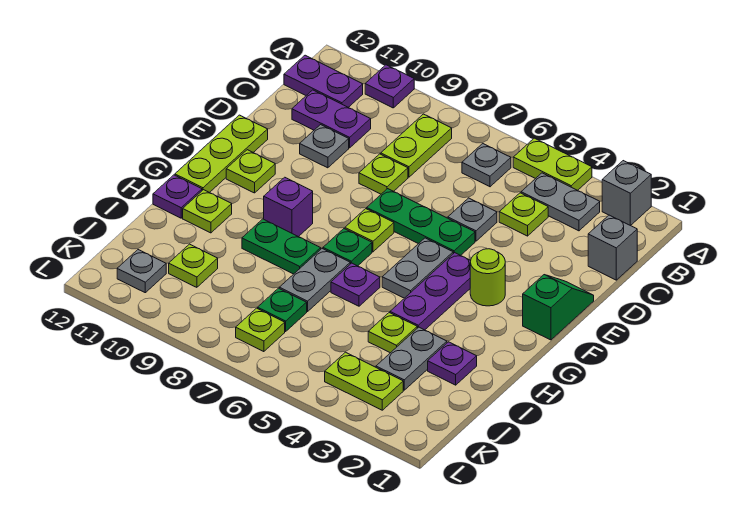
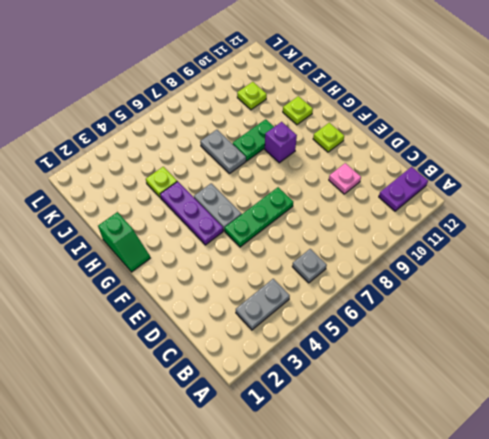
pink plate D10 level 1 -> grey plate D10 level 1
green slope G1:H1 level 1 top H -> green slope E1:F1 level 1 top F
none -> grey brick A2 level 1
none -> lime plate A4:A5 level 1
none -> purple plate A10 level 1
none -> lime plate B8:C8 level 1

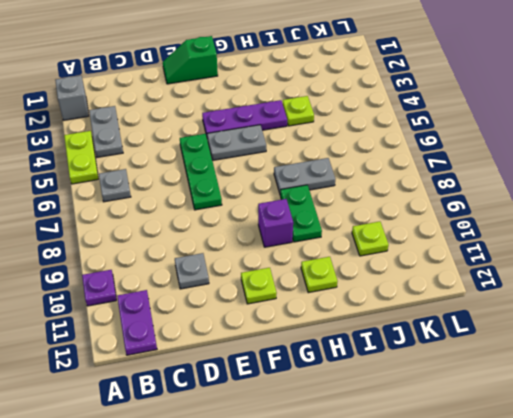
none -> lime plate B8:C8 level 1
none -> grey brick C1 level 1
none -> lime plate C4 level 1
none -> purple plate C10:C11 level 1

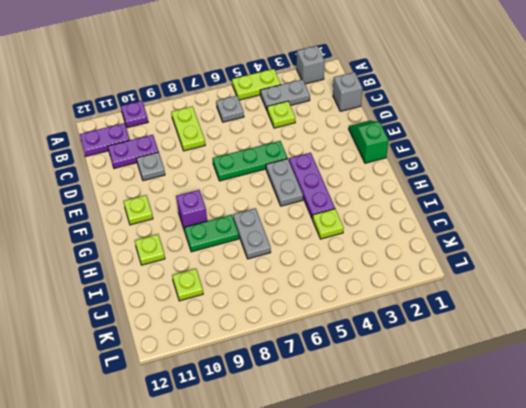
none -> grey plate D5 level 1
none -> lime plate D8 level 1
none -> lime plate E12:G12 level 1
none -> lime round brick F3 level 1

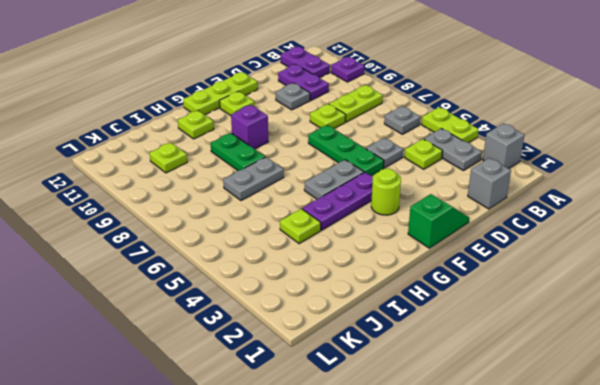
none -> lime plate F7 level 1
none -> green plate G7 level 1
none -> purple plate H6 level 1
none -> purple plate H12 level 1

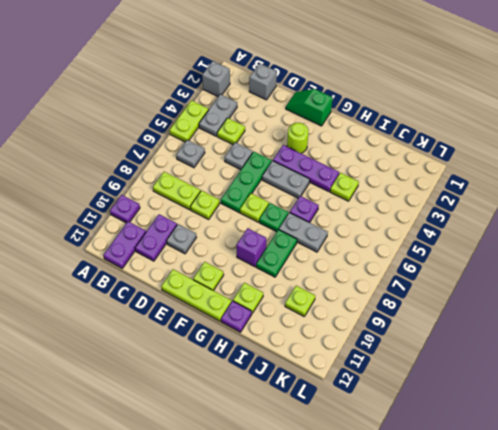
none -> purple plate I2 level 1
none -> grey plate I3:J3 level 1
none -> green plate J7 level 1
none -> lime plate K3:K4 level 1

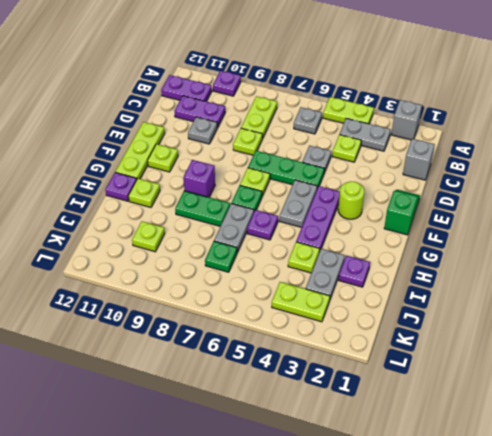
none -> lime plate K7 level 1
none -> grey plate K11 level 1

